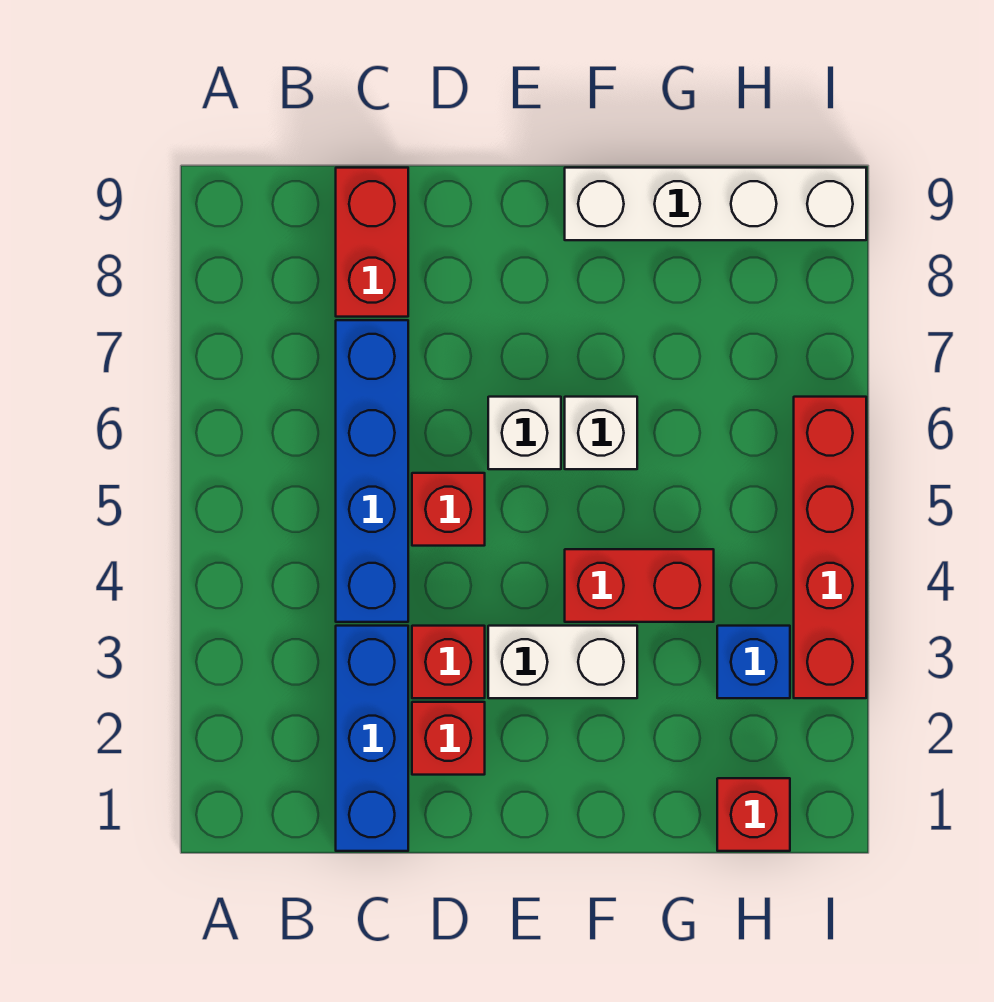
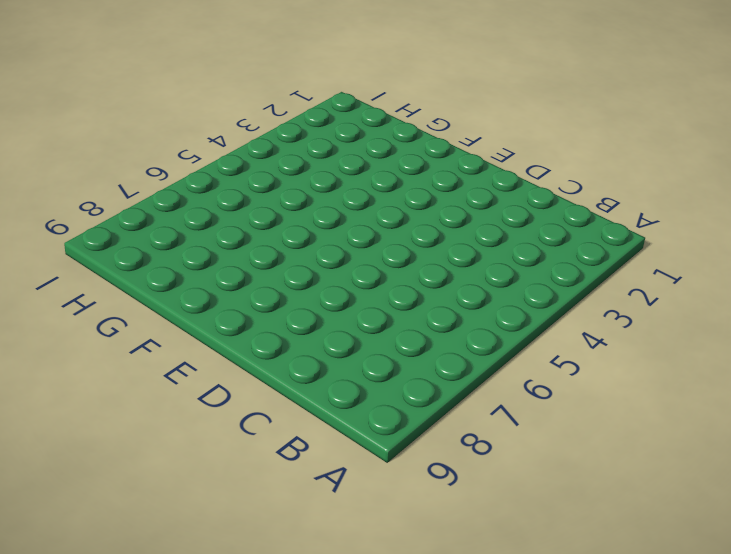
none -> blue brick C1:C3 level 1
none -> blue brick C4:C7 level 1
none -> red brick C8:C9 level 1

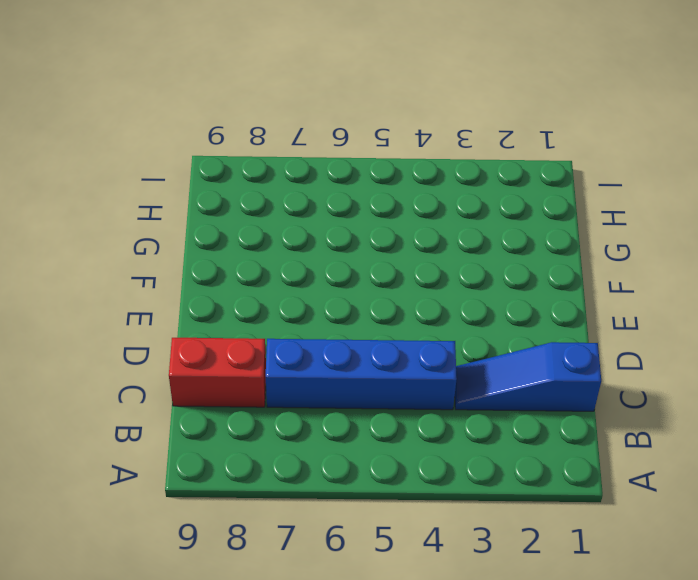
blue slope C1:C3 level 1 top 1 -> blue brick C1:C3 level 1
none -> red brick D2 level 1
none -> red brick D3 level 1
none -> red brick D5 level 1

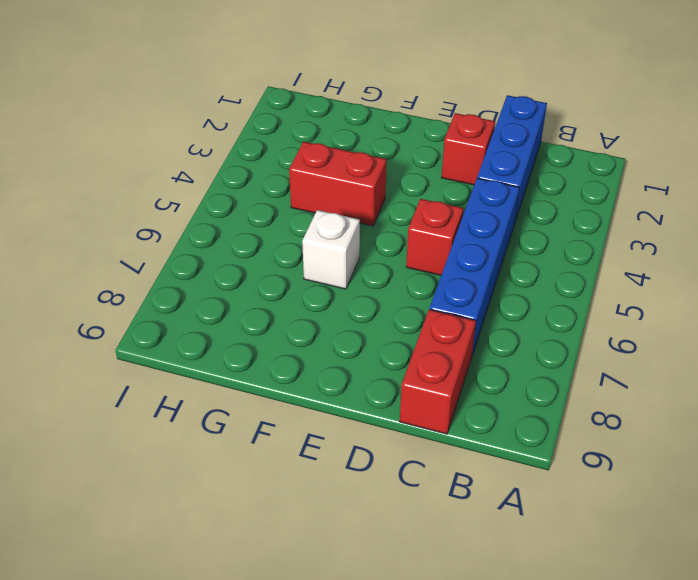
none -> red brick D3 level 1
none -> white brick E3:F3 level 1
none -> white brick E6 level 1

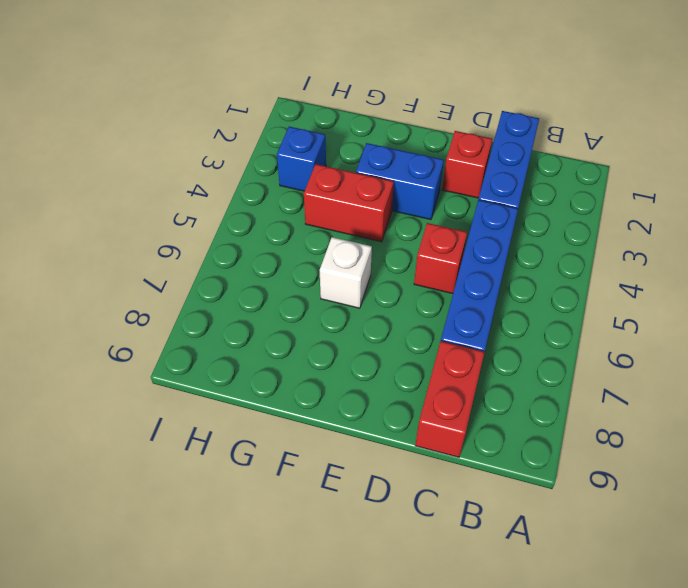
blue brick E3:F3 level 1 -> white brick E3:F3 level 1
none -> red brick D3 level 1
none -> white brick E6 level 1
none -> white brick F9:I9 level 1

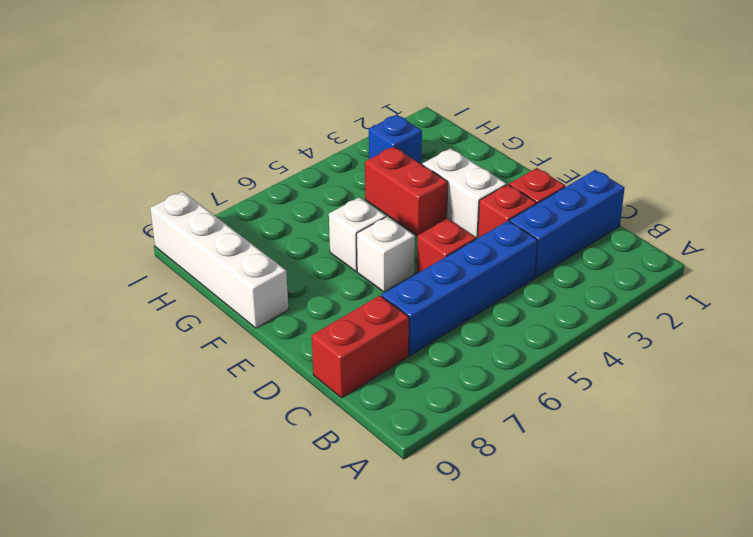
none -> red brick H1 level 1
none -> red brick I3:I6 level 1

